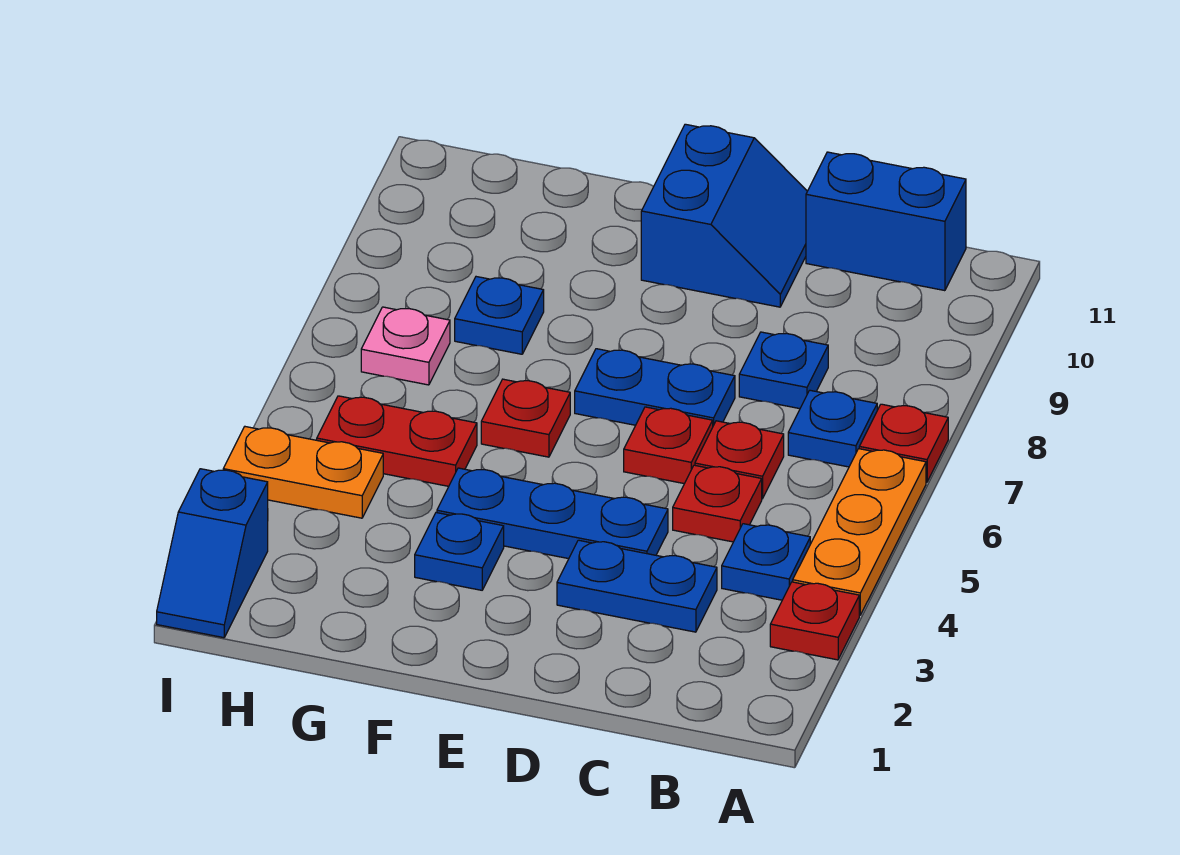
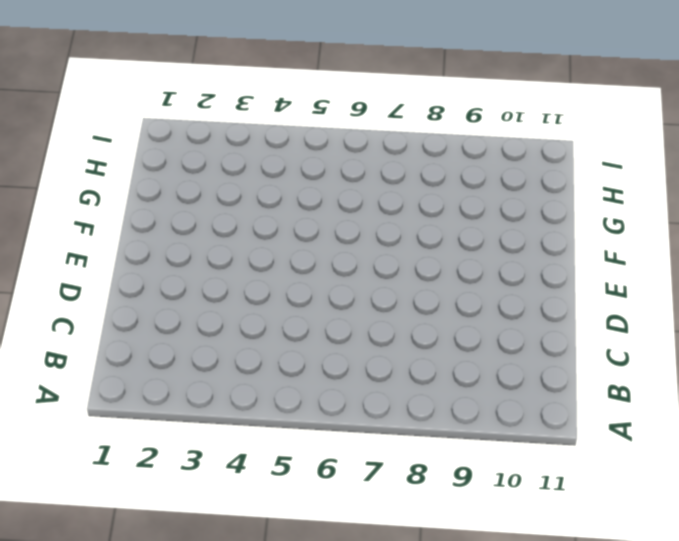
none -> red plate A3 level 1
none -> orange plate A4:A6 level 1
none -> red plate A7 level 1

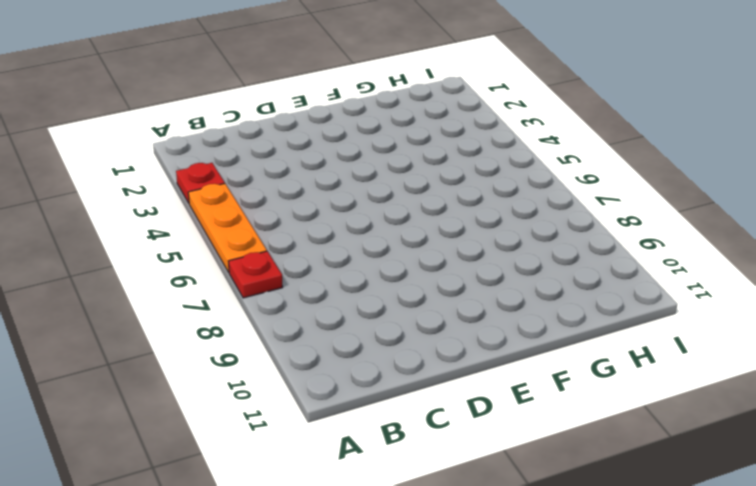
none -> blue plate B4 level 1
none -> blue plate B7 level 1
none -> blue brick B11:C11 level 1

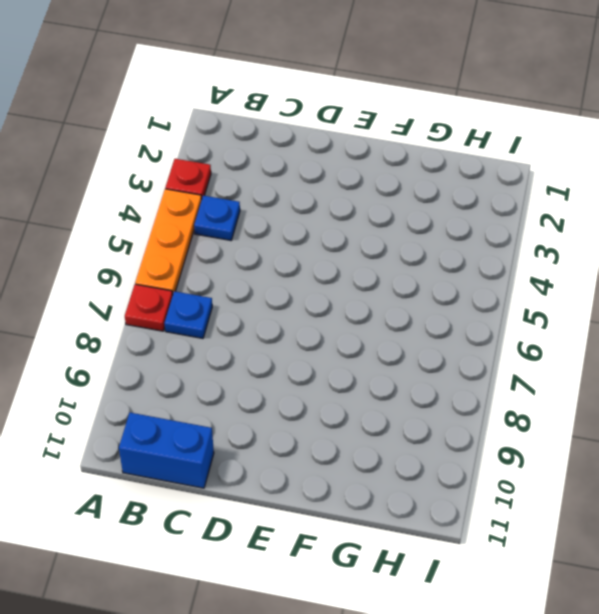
none -> blue plate C3:D3 level 1
none -> red plate C5 level 1
none -> red plate C6 level 1

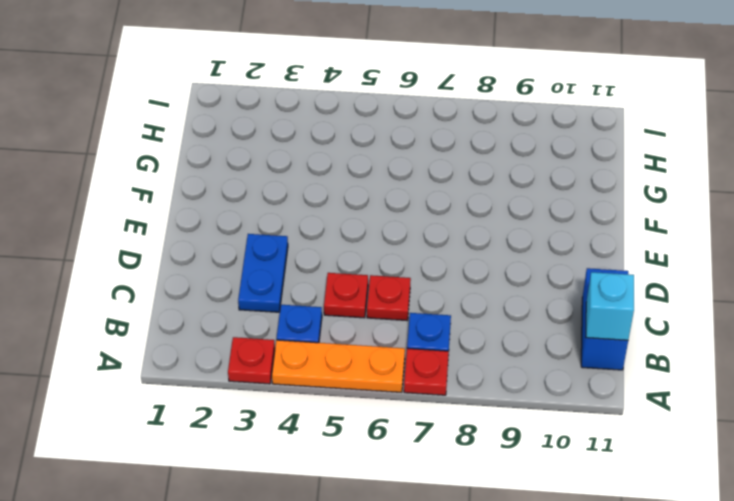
cyan brick B11 level 2 -> none
none -> blue plate C8 level 1
none -> blue plate D4:F4 level 1
none -> red plate D6 level 1

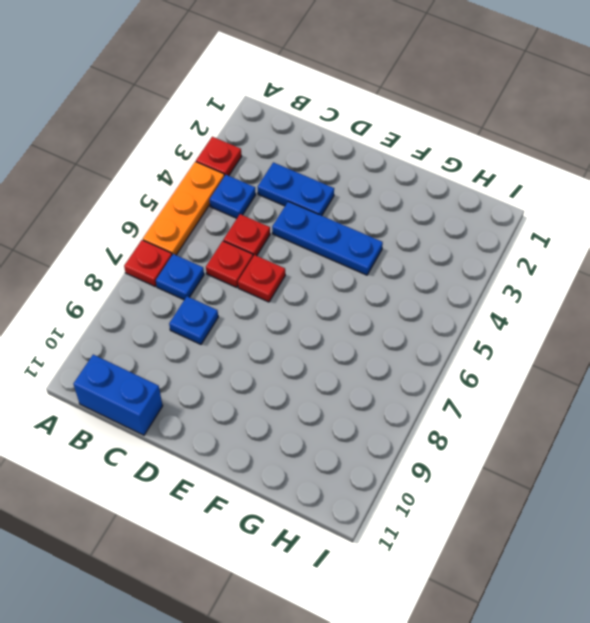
none -> blue plate D7:E7 level 1
none -> blue slope D10:E11 level 1 top E
none -> blue plate F3 level 1

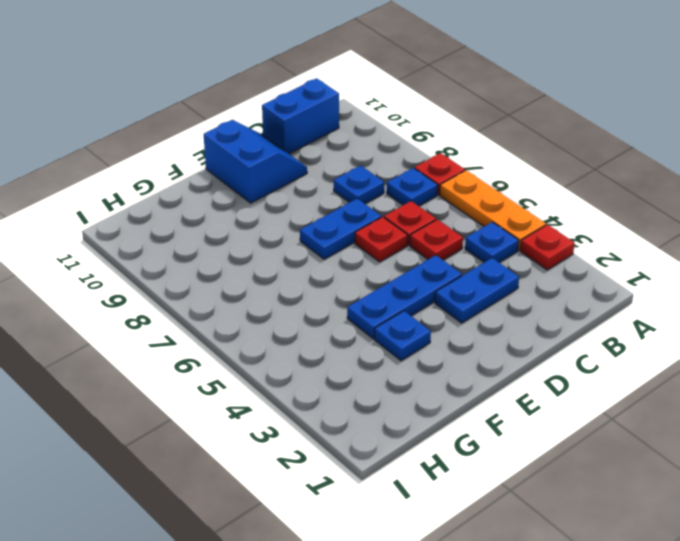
none -> red plate F6 level 1
none -> red plate G5:H5 level 1
none -> blue plate G8 level 1

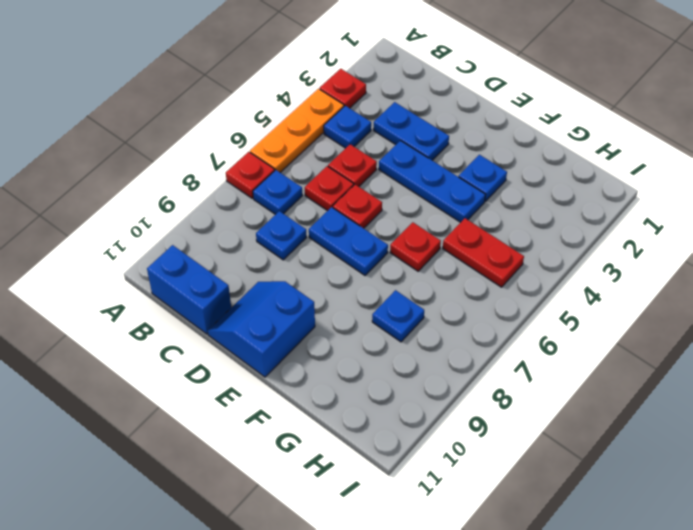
none -> orange plate H4:I4 level 1
none -> pink plate H7 level 1
none -> blue slope I1:I2 level 1 top 2

